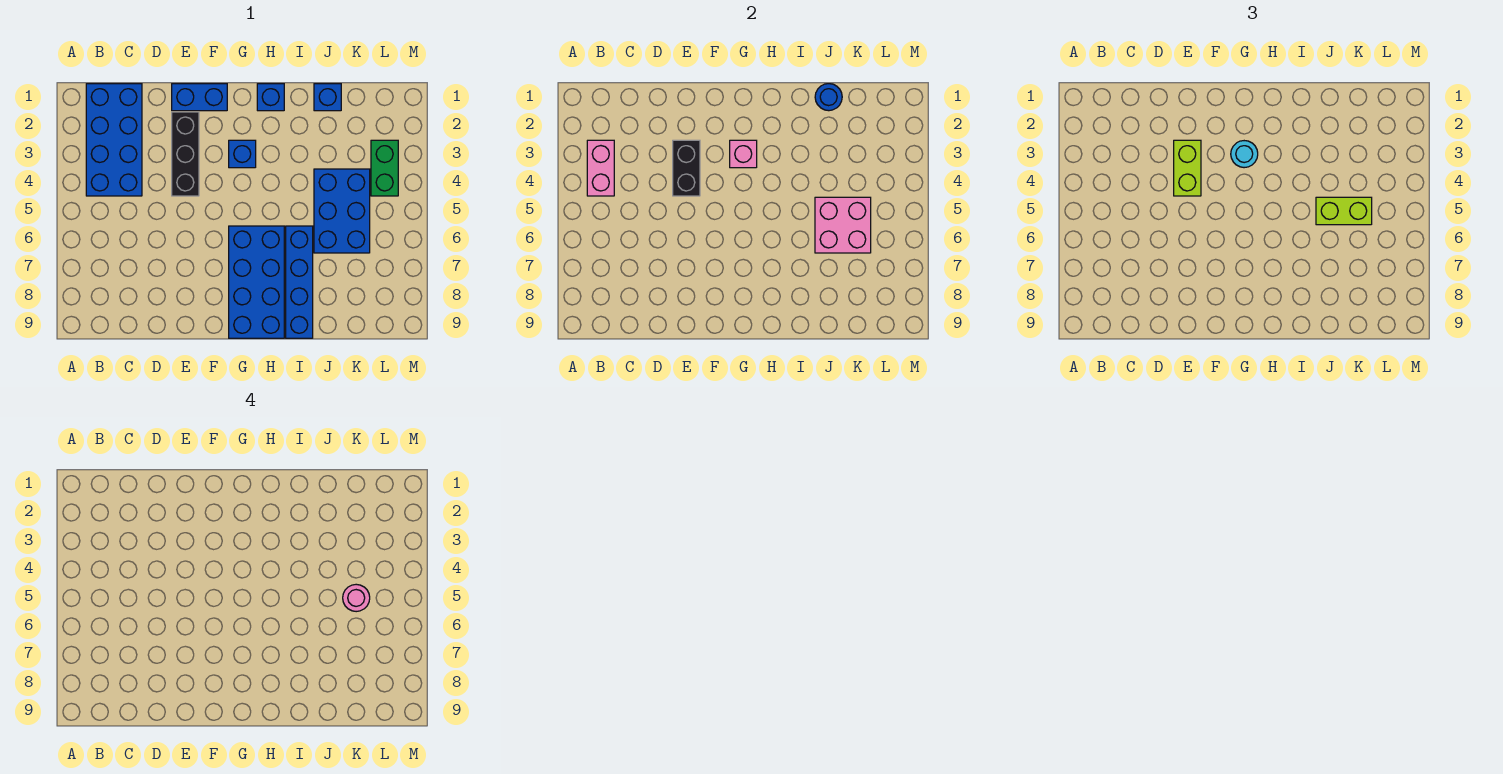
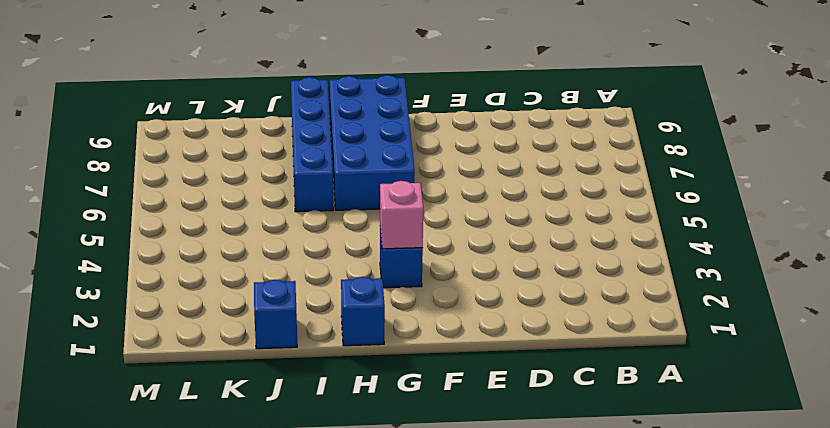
none -> blue brick B1:C4 level 1
none -> blue brick E1:F1 level 1
none -> black brick E2:E4 level 1

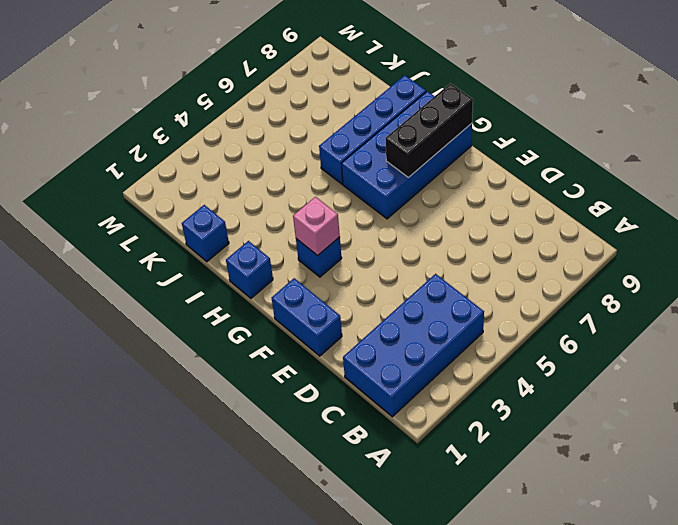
black brick G7:G9 level 2 -> black brick E2:E4 level 1
none -> blue brick J4:K6 level 1
none -> green brick L3:L4 level 1
none -> pink brick B3:B4 level 2

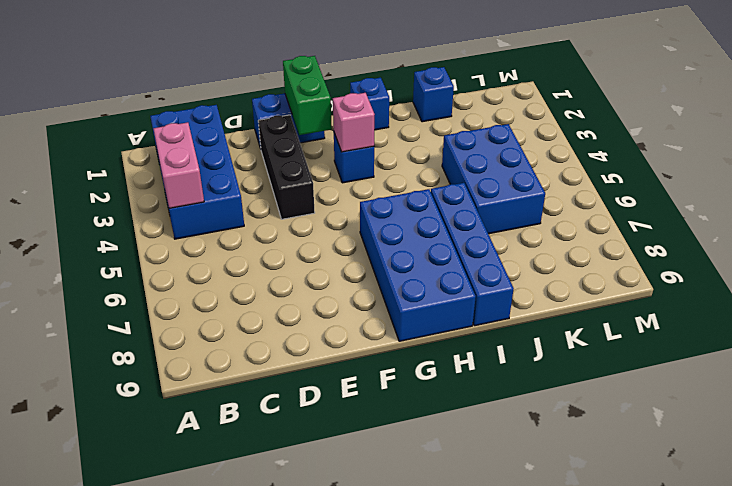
green brick F1:F2 level 2 -> green brick L3:L4 level 1
none -> black brick E3:E4 level 2
none -> blue round brick J1 level 2
none -> pink brick J5:K6 level 2

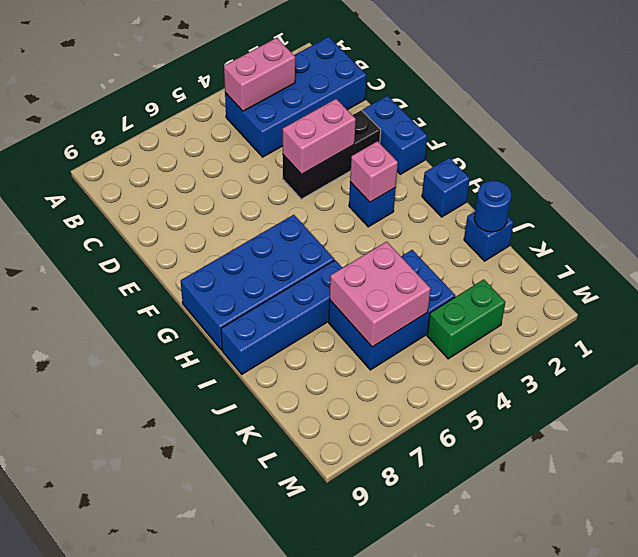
pink brick E3:E4 level 2 -> black brick E3:E4 level 2
none -> lime brick E3:E4 level 3
none -> cyan round brick G3 level 3
none -> lime brick J5:K5 level 3

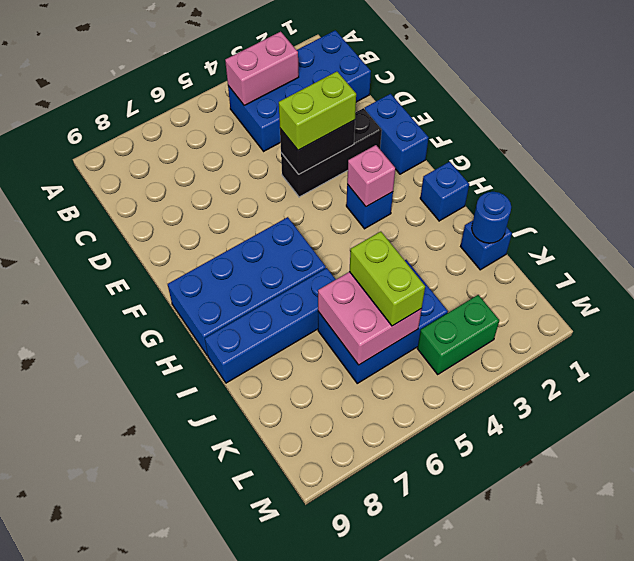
none -> cyan round brick G3 level 3
none -> pink round brick K5 level 4

